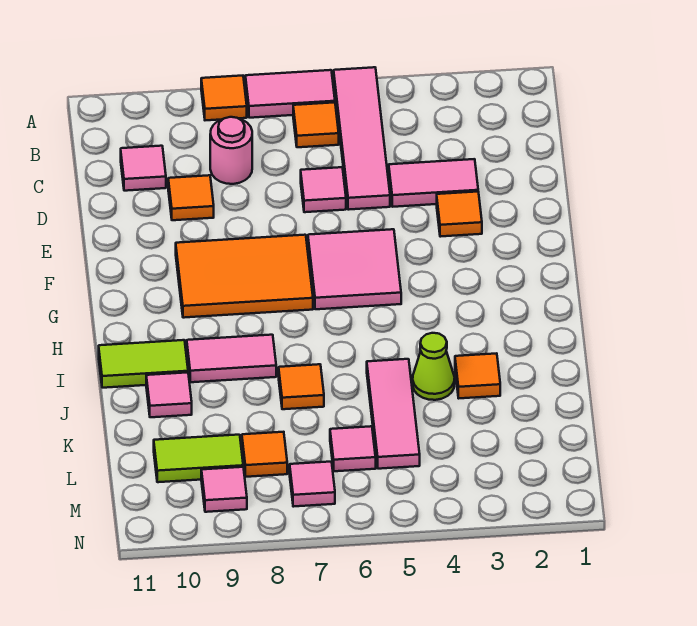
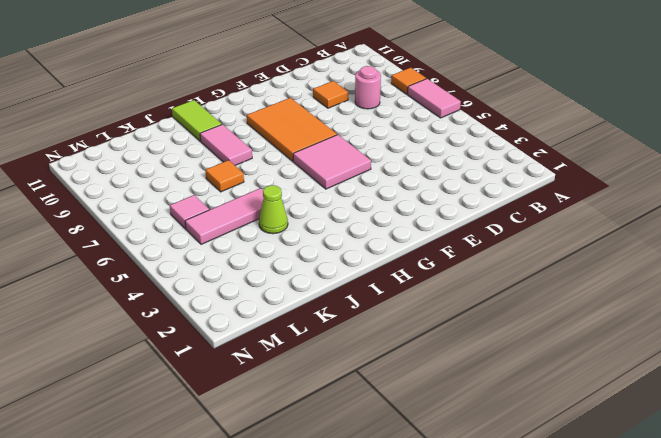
none -> pink tile A5:D5 level 1
none -> orange tile B6 level 1
none -> pink tile C10 level 1

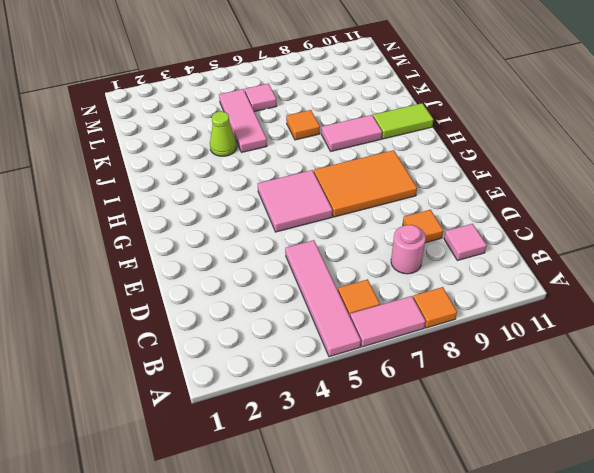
none -> pink tile D3:D4 level 1
none -> pink tile D6 level 1
none -> orange tile E3 level 1

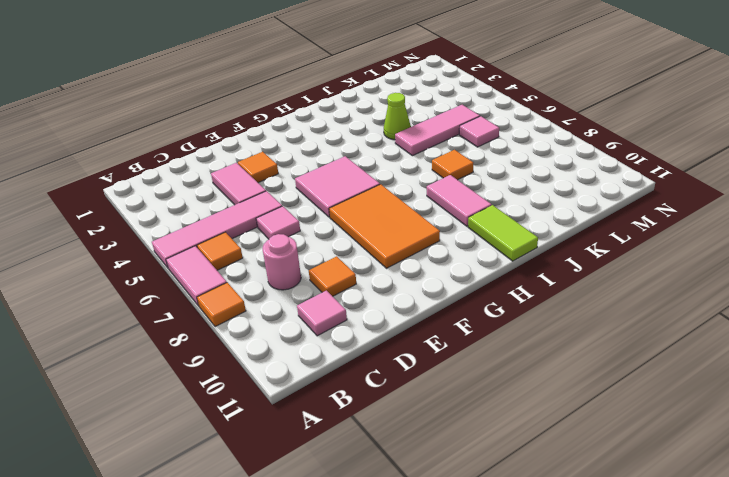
none -> orange tile J3 level 1
none -> pink tile J10 level 1
none -> orange tile L8 level 1

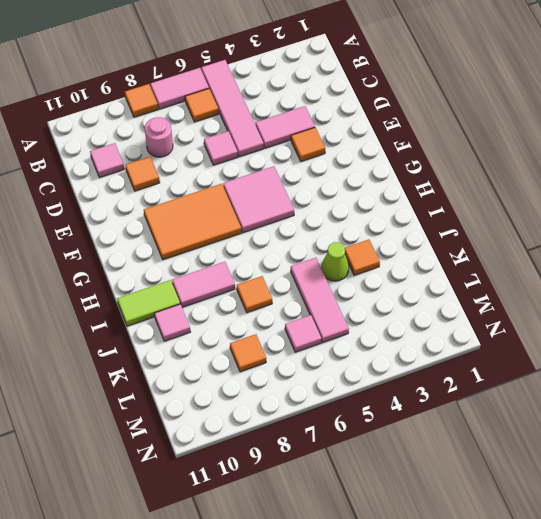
none -> lime tile L9:L10 level 1
none -> pink tile M7 level 1
none -> pink tile M9 level 1

